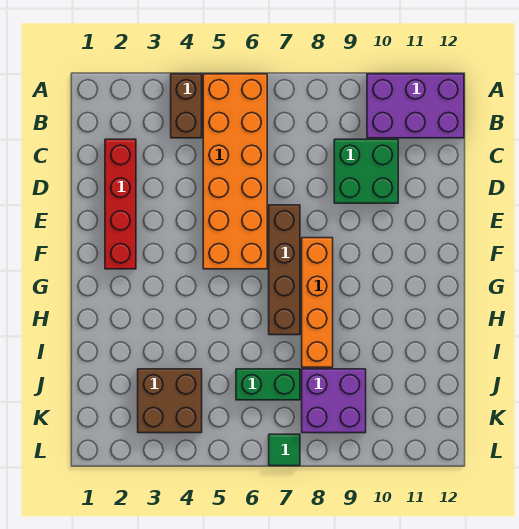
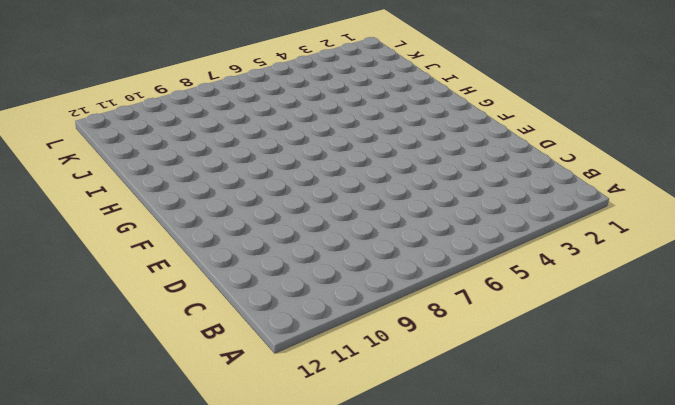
none -> brown brick A4:B4 level 1
none -> orange brick A5:F6 level 1

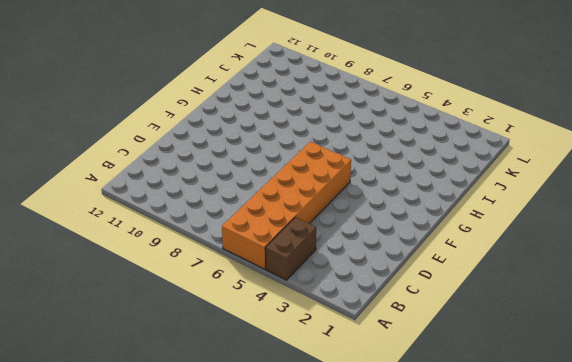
none -> purple brick A10:B12 level 1
none -> red brick C2:F2 level 1

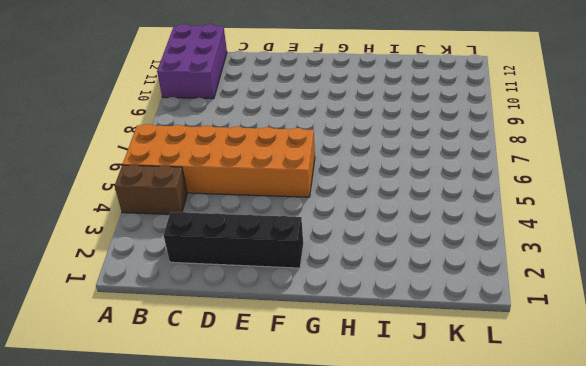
black brick C2:F2 level 1 -> red brick C2:F2 level 1
none -> green brick C9:D10 level 1
none -> brown brick E7:H7 level 1

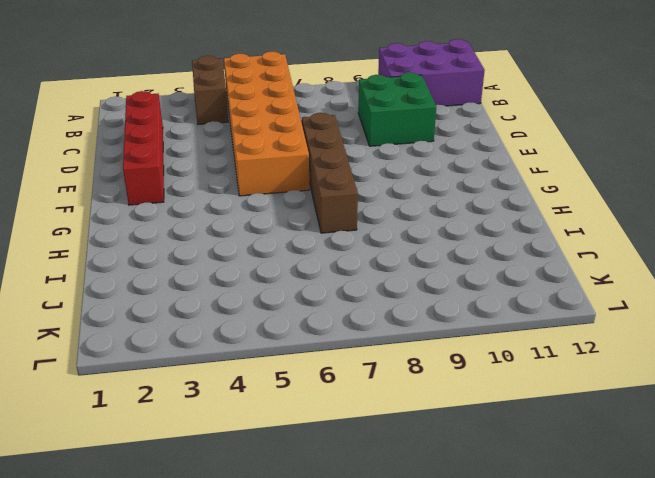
none -> orange brick F8:I8 level 1
none -> brown brick J3:K4 level 1

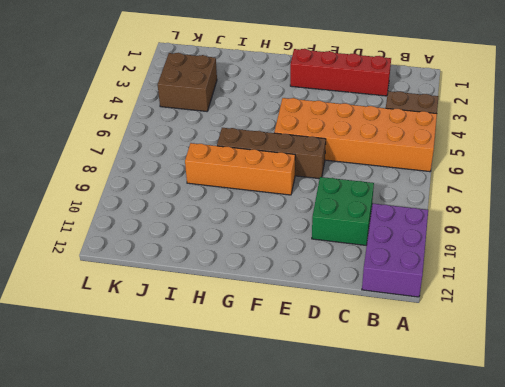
none -> green brick J6:J7 level 1
none -> purple brick J8:K9 level 1

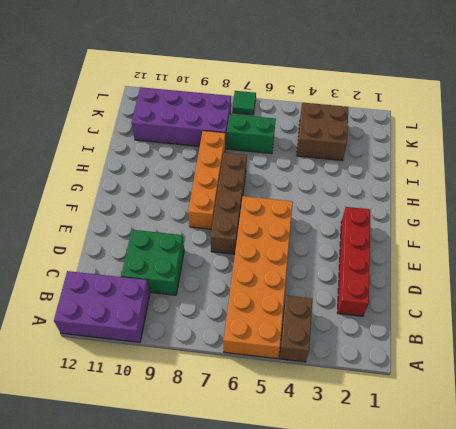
purple brick J8:K11 level 1 -> purple brick J8:K9 level 1

